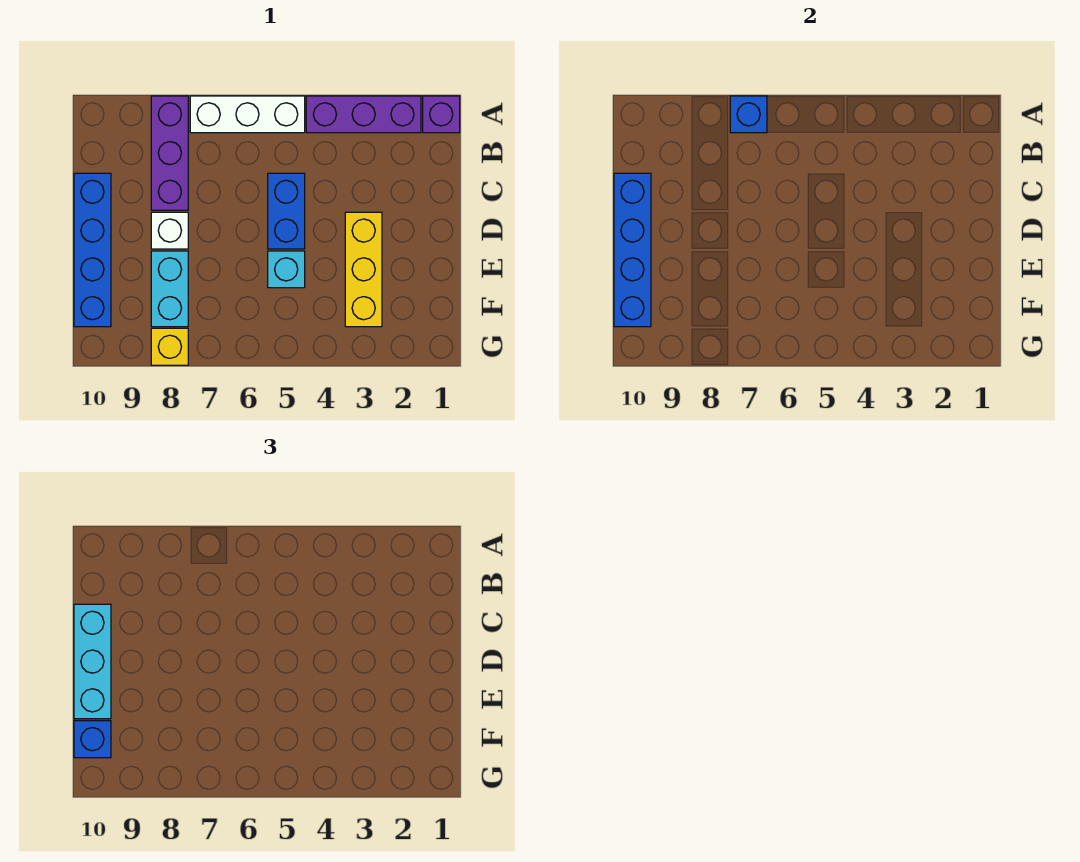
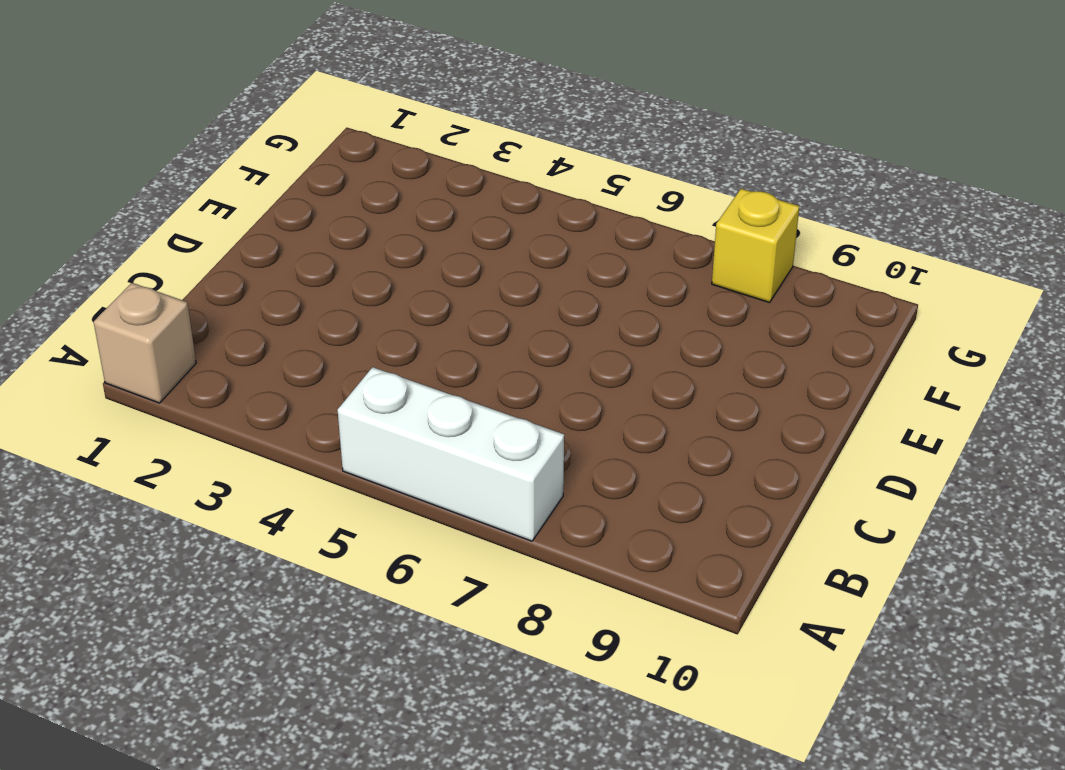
tan brick A1 level 1 -> purple brick A1 level 1
none -> purple brick A2:A4 level 1
none -> purple brick A8:C8 level 1
none -> blue brick C5:D5 level 1

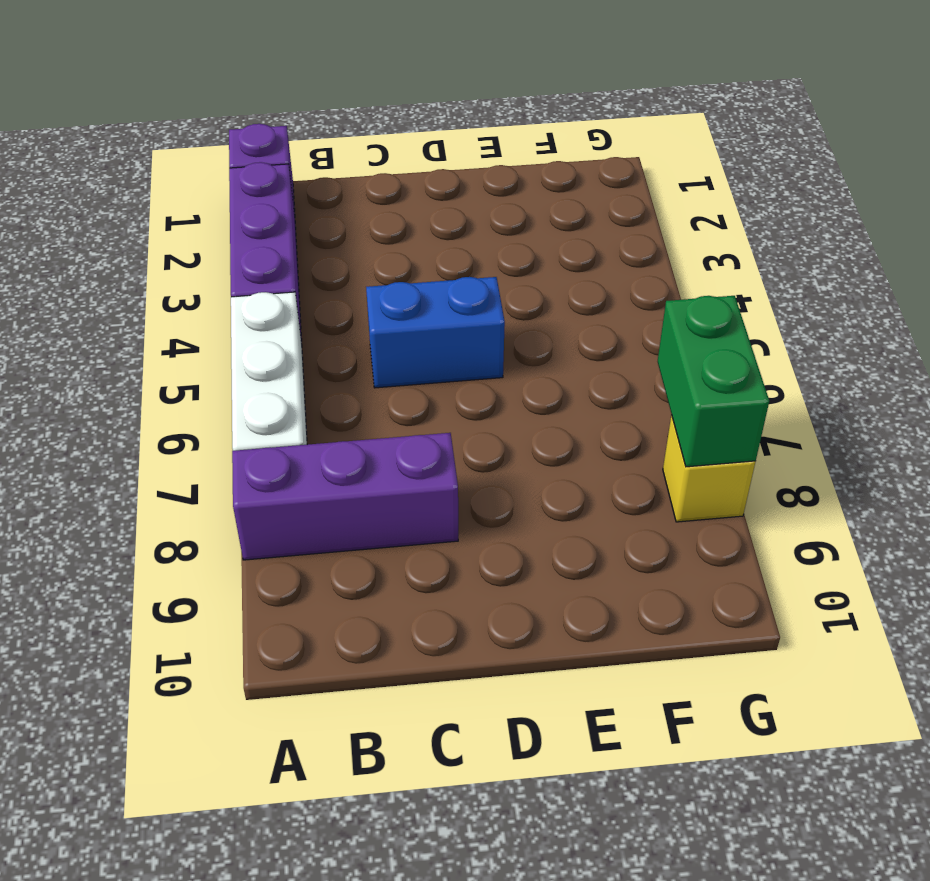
green brick G7:G8 level 2 -> none
none -> blue brick C10:F10 level 1
none -> yellow brick D3:F3 level 1
none -> white brick D8 level 1

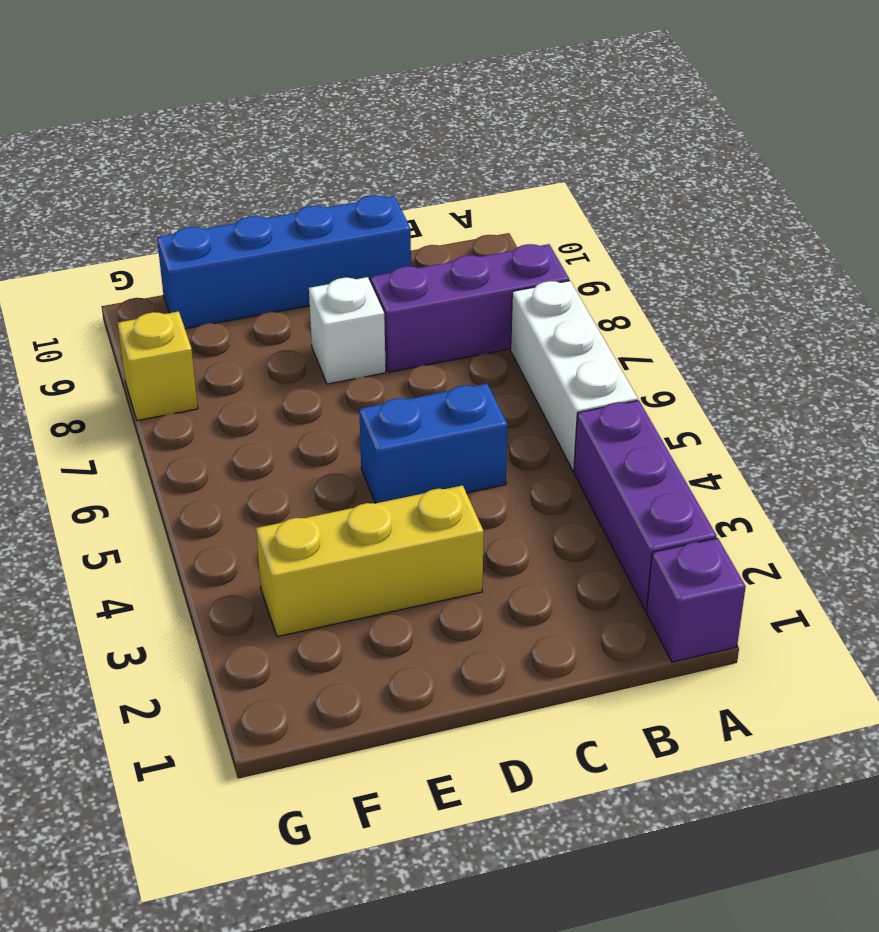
none -> cyan brick E5 level 1
none -> cyan brick E8:F8 level 1
none -> blue brick A7 level 2

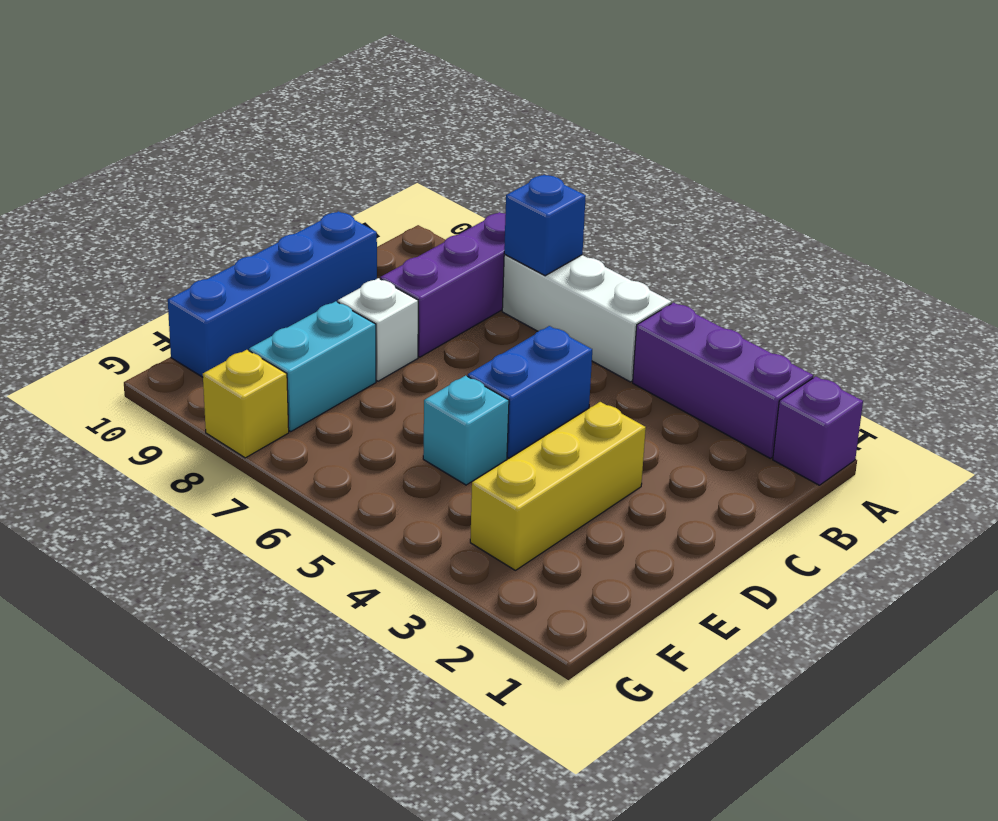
none -> blue brick C10:F10 level 2
none -> cyan brick C10:E10 level 3
none -> blue brick F10 level 3

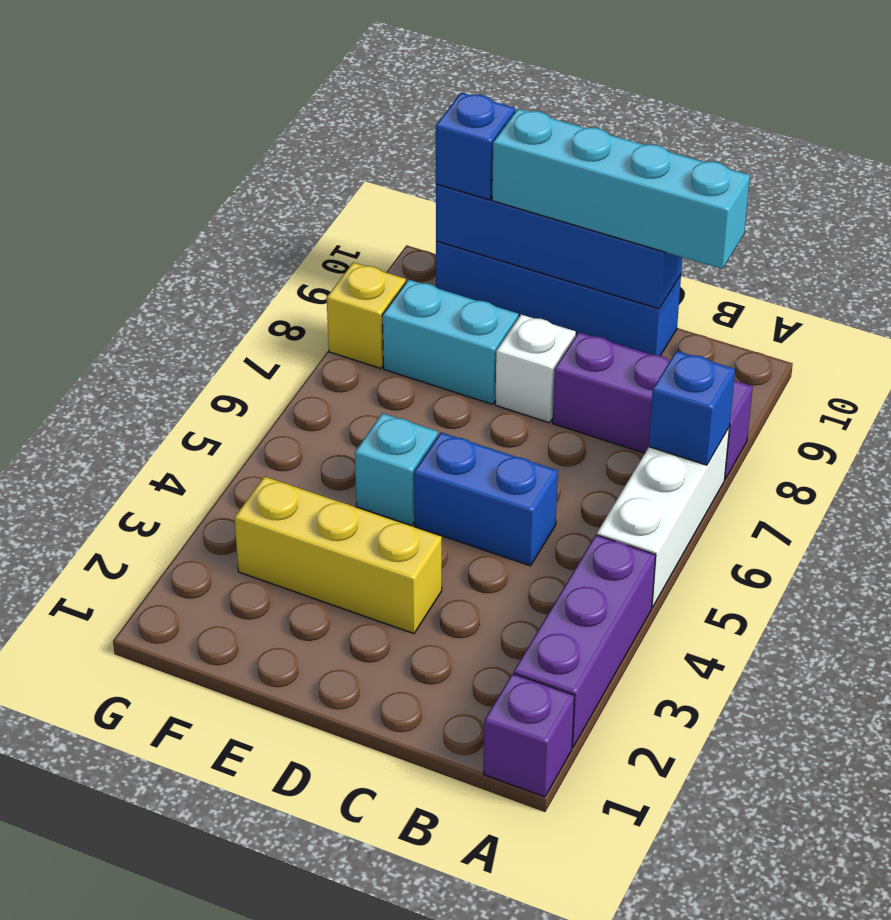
cyan brick B10:E10 level 3 -> cyan brick C10:E10 level 3

